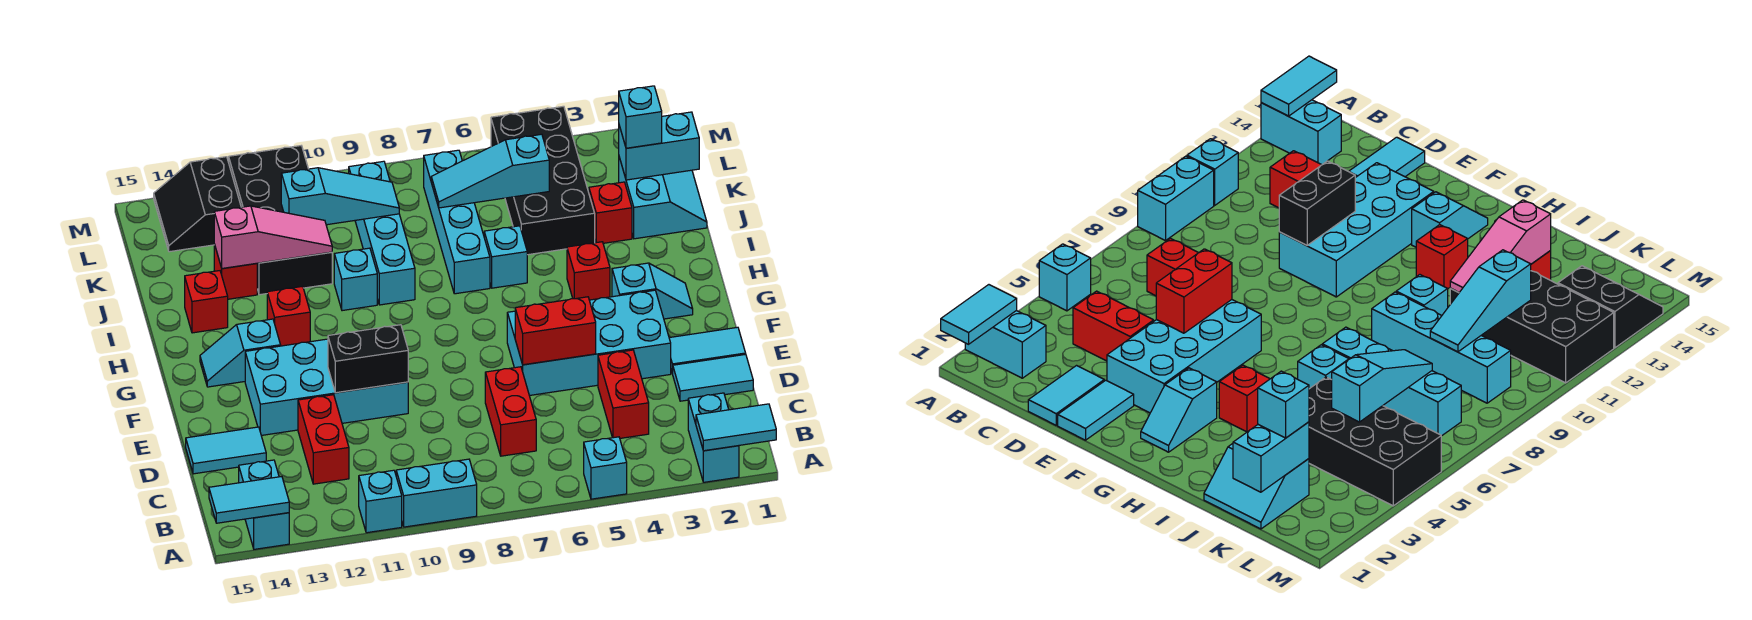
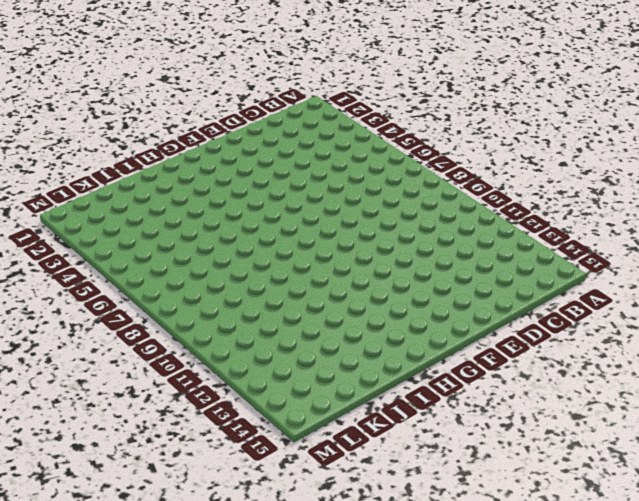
none -> cyan brick A2:B2 level 1
none -> cyan brick A5 level 1
none -> cyan brick A9:A10 level 1
none -> cyan brick A11 level 1

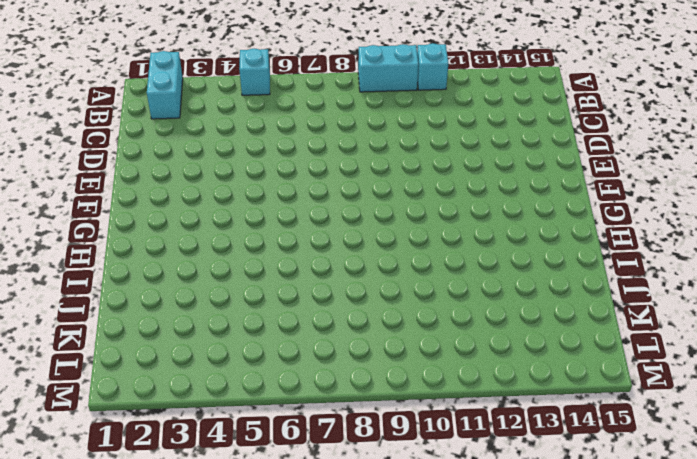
none -> cyan brick A14:B14 level 1
none -> red brick C4:D4 level 1
none -> red brick C7:D7 level 1
none -> red brick C12:D12 level 1

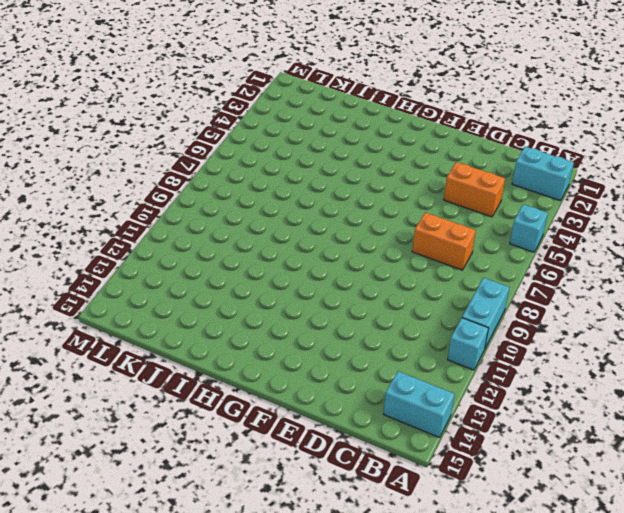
orange brick C4:D4 level 1 -> red brick C4:D4 level 1
orange brick C7:D7 level 1 -> red brick C7:D7 level 1
none -> red brick C12:D12 level 1
none -> cyan tile D1:D2 level 1
none -> cyan tile D14:D15 level 1
none -> cyan tile E1:E2 level 1

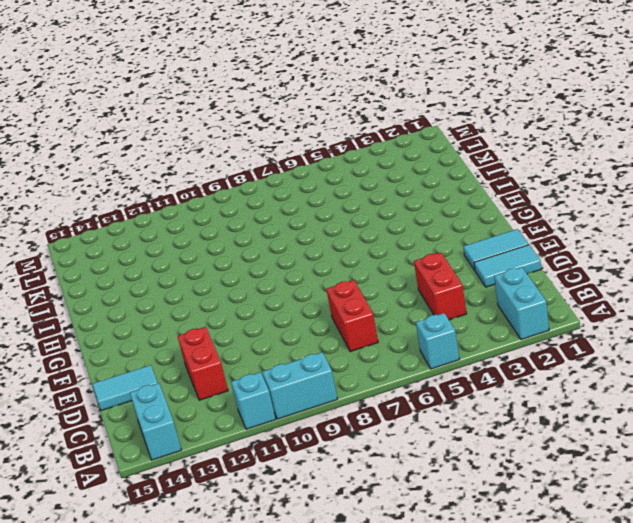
none -> cyan brick E3:F6 level 1
none -> cyan brick E10:F13 level 1
none -> cyan slope G2:G3 level 1 top 3
none -> cyan slope G13:G14 level 1 top 13

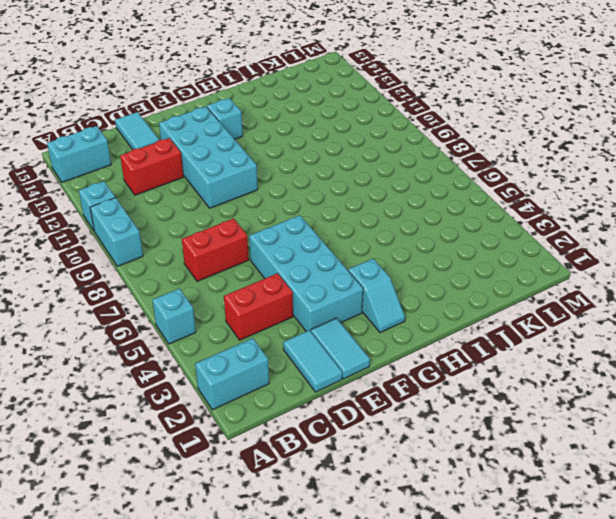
none -> red brick H4 level 1
none -> red brick H12 level 1
none -> cyan brick I6 level 1
none -> cyan brick I7:L7 level 1

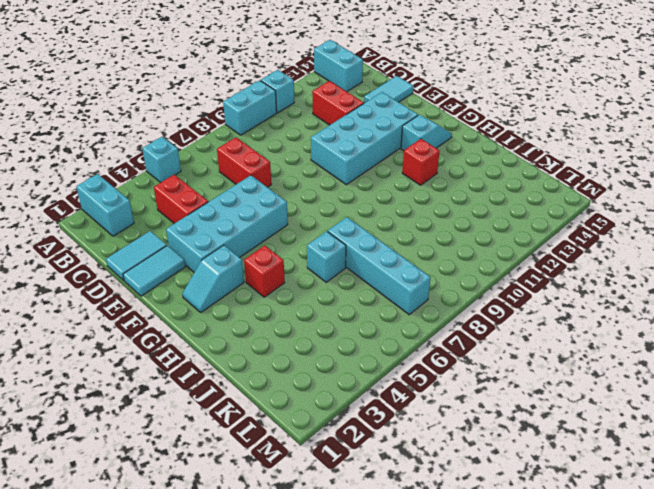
none -> cyan brick I9:L9 level 1
none -> cyan brick I10 level 1
none -> red brick I14 level 1
none -> cyan slope J1:K2 level 1 top 2

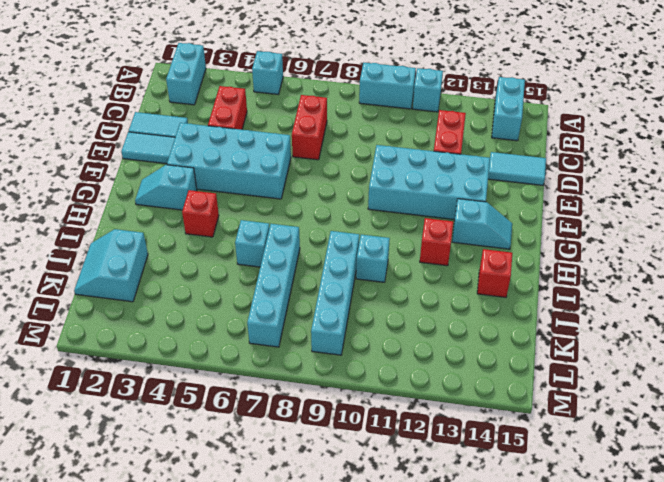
none -> red brick J3 level 1
none -> black brick J4:M5 level 1
none -> black brick J11:M12 level 1
none -> red brick J13 level 1

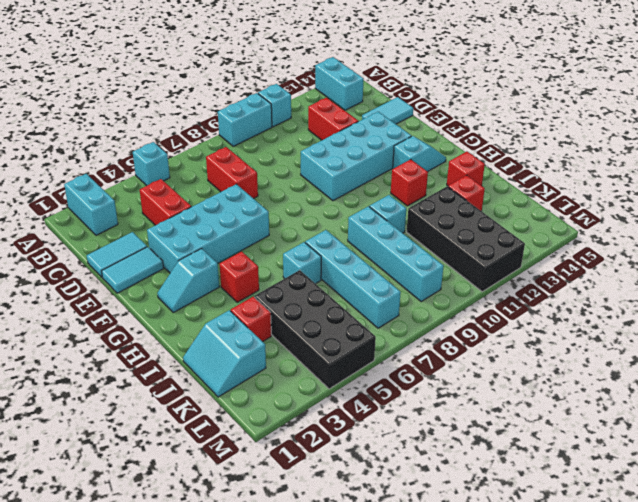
none -> black slope L13:M14 level 1 top 13
none -> cyan tile A1:A2 level 2
none -> cyan tile A14:A15 level 2
none -> red brick E5:E6 level 2

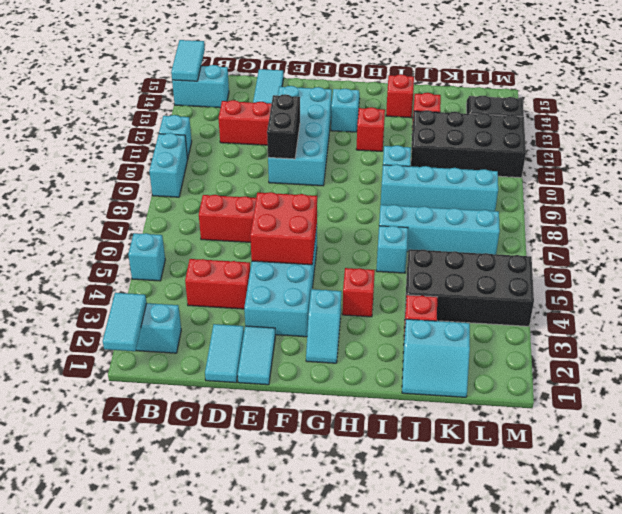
red brick E5:F6 level 2 -> red brick E5:E6 level 2
none -> pink slope J11:J13 level 2 top 13
none -> cyan brick K1:K2 level 2
none -> cyan slope K5:K7 level 2 top 5
none -> cyan slope K9:K11 level 2 top 11

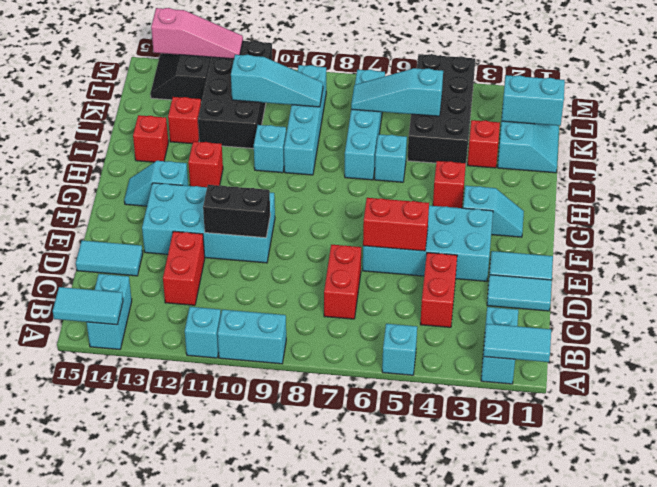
pink slope M12:M14 level 2 top 14 -> pink slope J11:J13 level 2 top 13
none -> cyan brick K2 level 3

